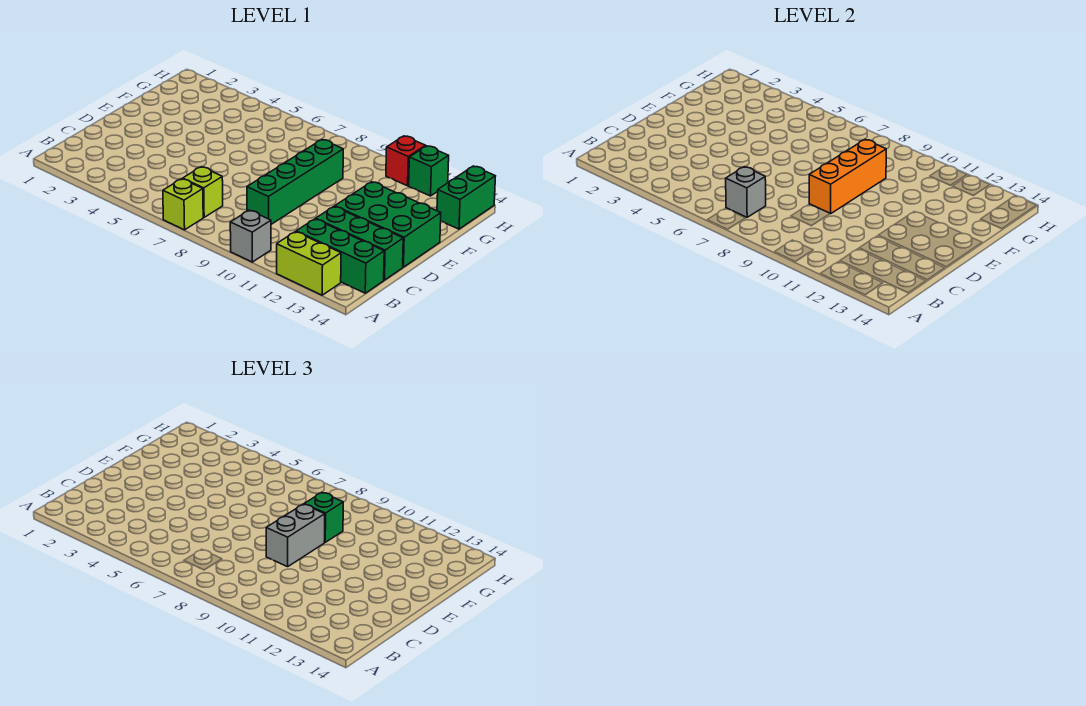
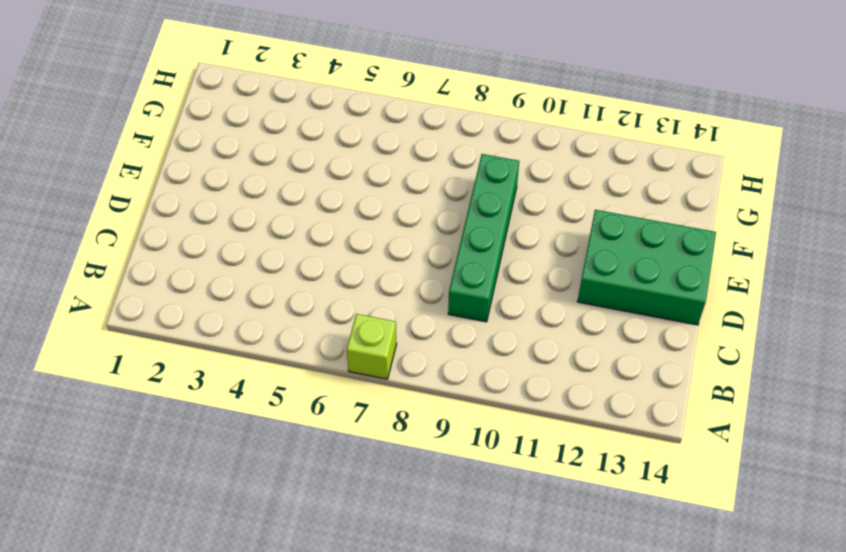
none -> grey brick A10 level 1
none -> lime brick A12:A13 level 1
none -> lime brick B7 level 1

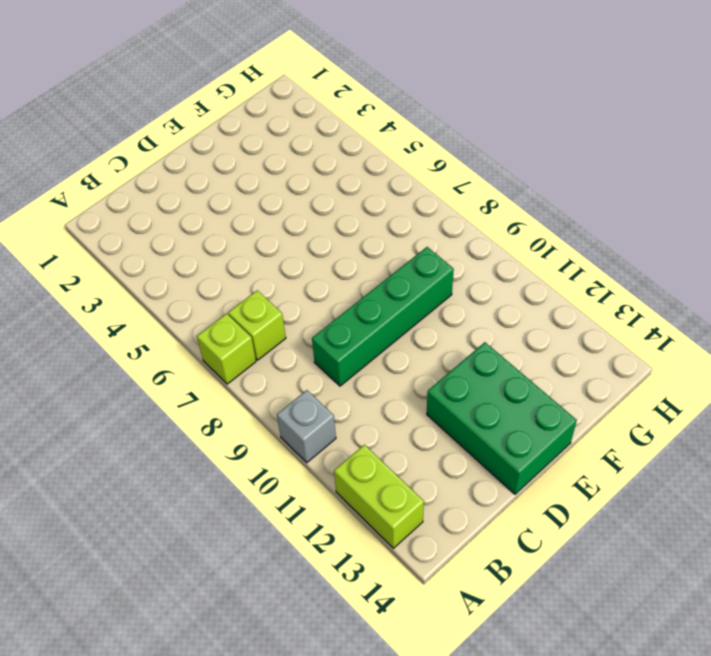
none -> green brick B12:B14 level 1
none -> green brick C12:C14 level 1
none -> green brick G14:H14 level 1

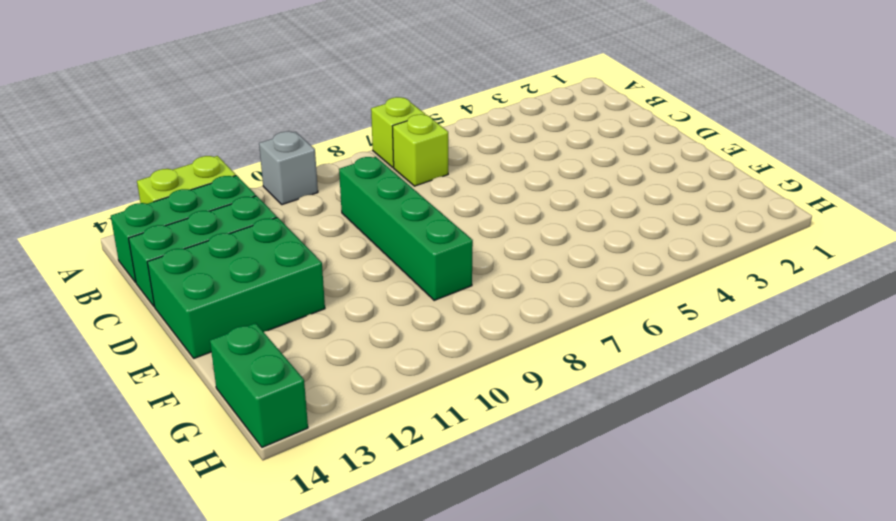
none -> red brick H11 level 1
none -> green brick H12 level 1
none -> grey brick B7 level 2

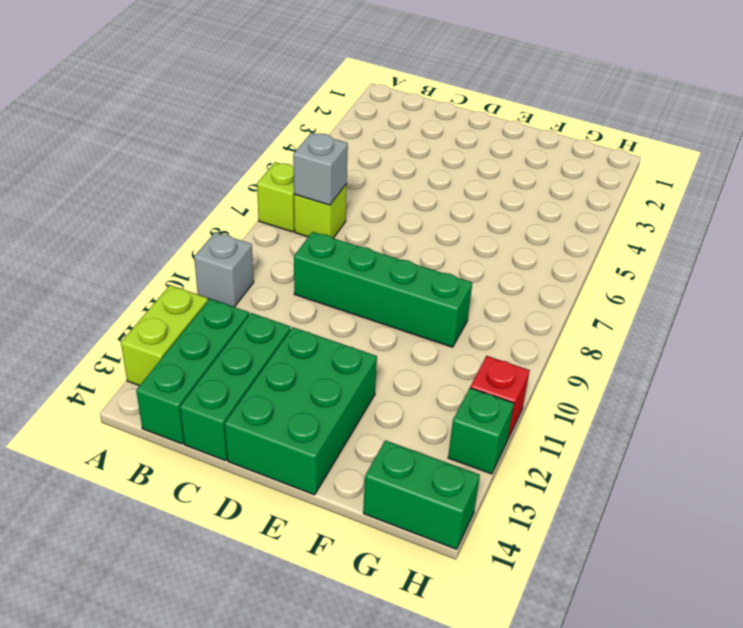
none -> orange brick D9:F9 level 2
none -> grey brick D9:E9 level 3
none -> green brick F9 level 3

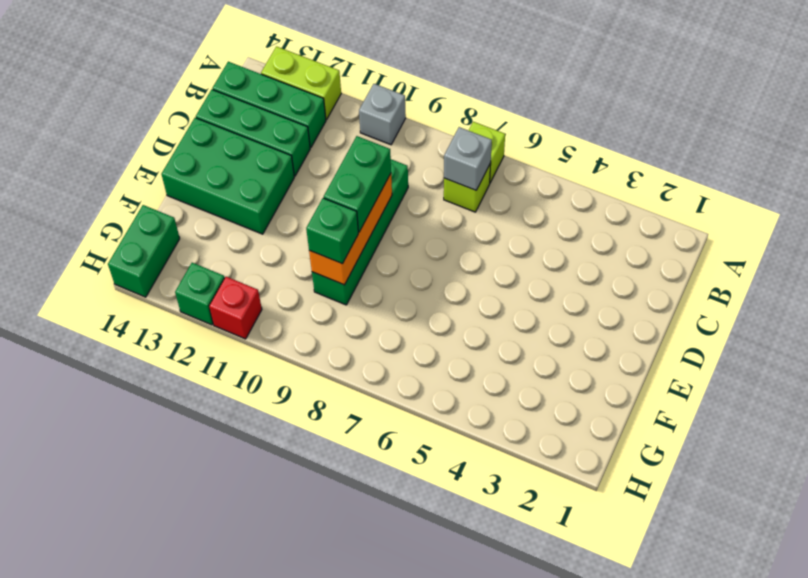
green brick D9:E9 level 3 -> grey brick D9:E9 level 3

